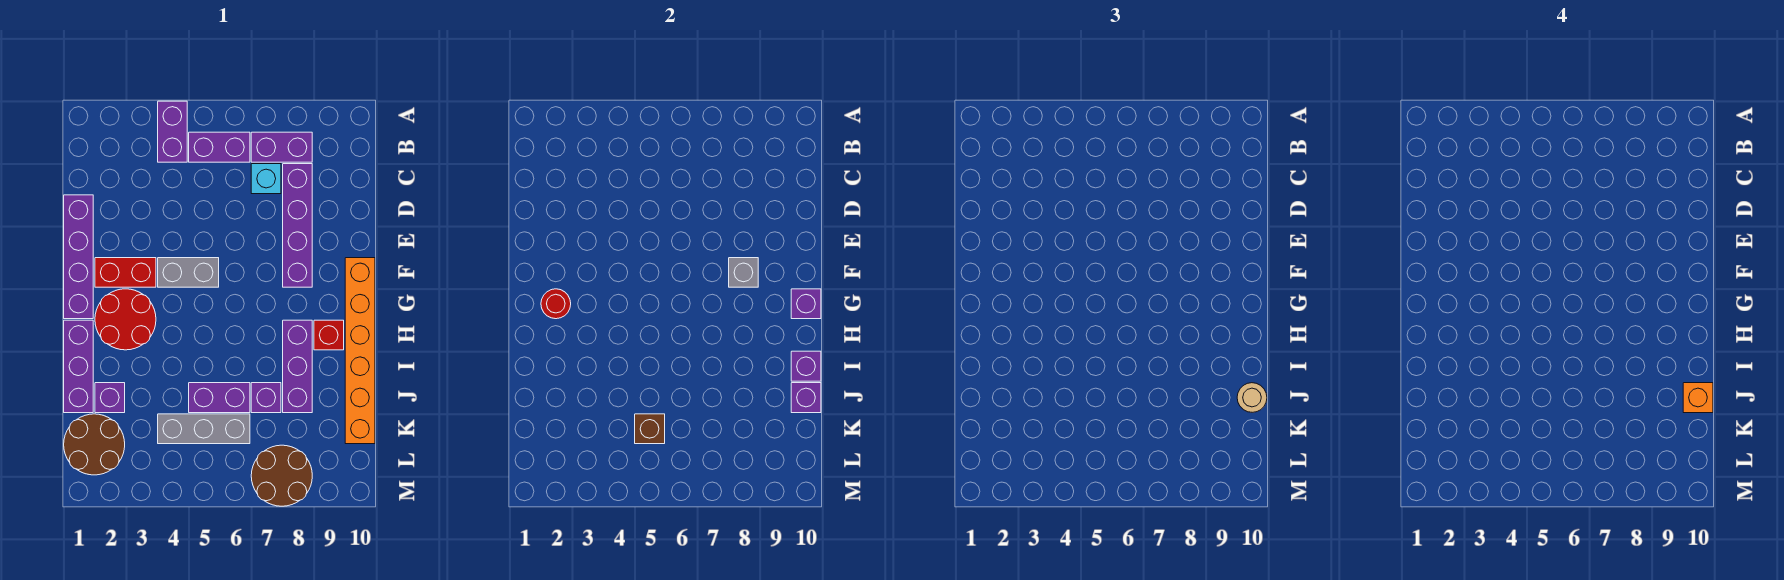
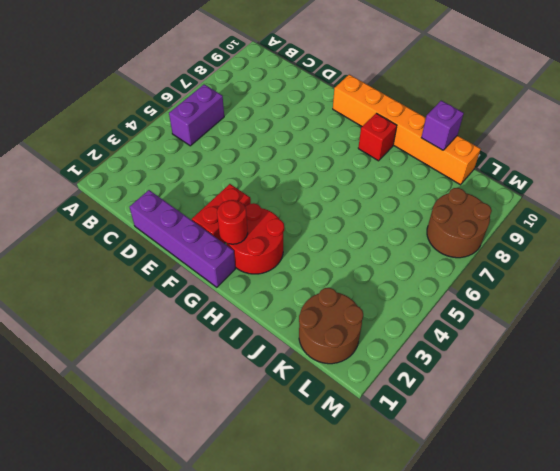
none -> purple brick A4:B4 level 1
none -> purple brick B7:B8 level 1
none -> cyan brick C7 level 1

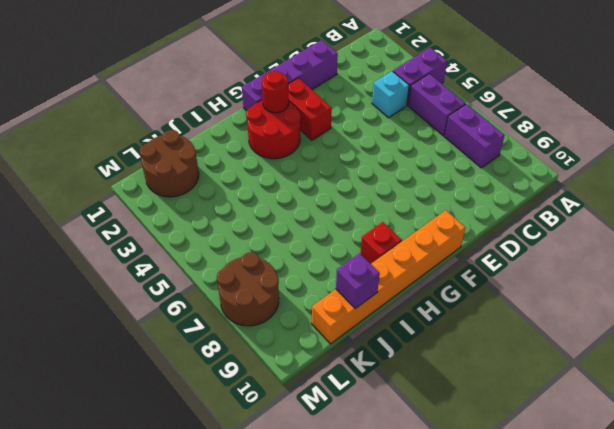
cyan brick C4 level 1 -> cyan brick C7 level 1
none -> purple brick C8:F8 level 1
none -> grey brick F4:F5 level 1
none -> purple brick H1:J1 level 1

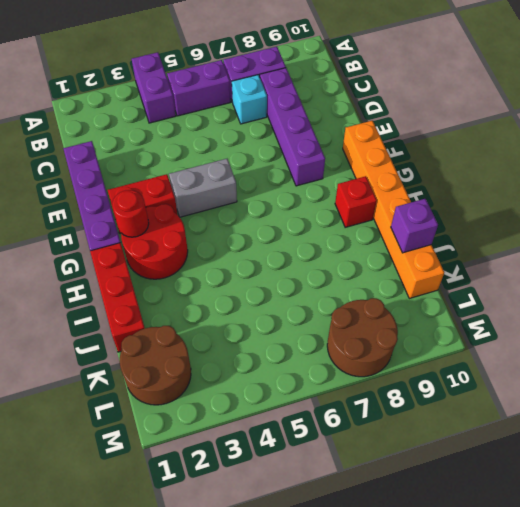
red brick H1:J1 level 1 -> purple brick H1:J1 level 1
none -> purple brick H8:J8 level 1
none -> purple brick J2 level 1
none -> purple brick J5:J6 level 1

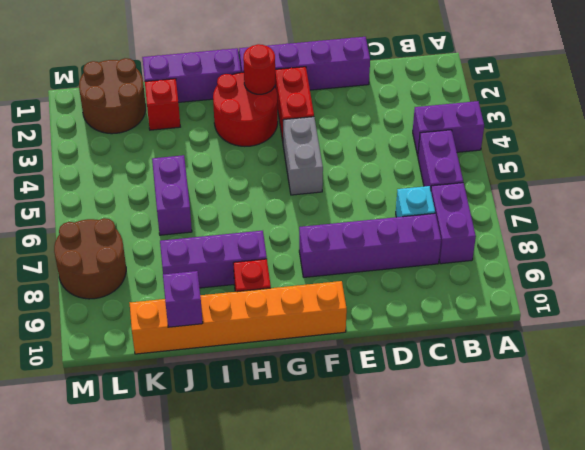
red brick J2 level 1 -> purple brick J2 level 1
none -> purple brick J7 level 1
none -> grey brick K4:K6 level 1
none -> grey brick F8 level 2

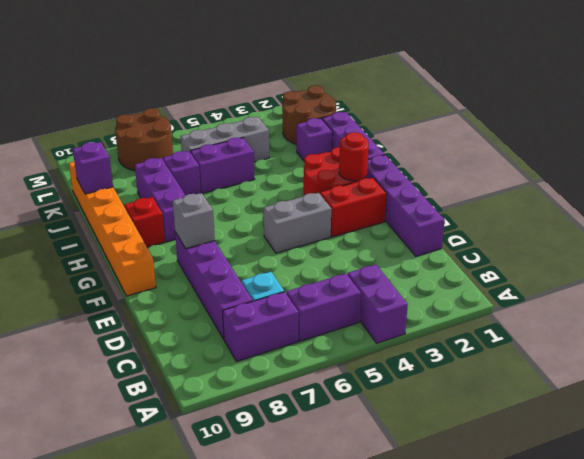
none -> purple brick G10 level 2
none -> purple brick I10 level 2
none -> brown brick K5 level 2

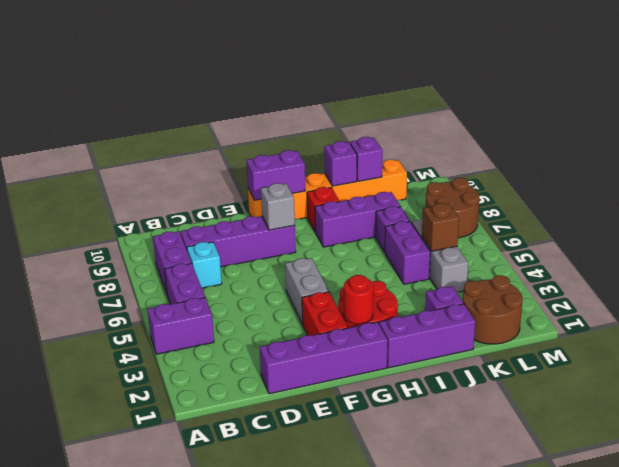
purple brick F10:G10 level 2 -> purple brick G10 level 2
none -> tan round brick J10 level 3
none -> orange brick J10 level 4

